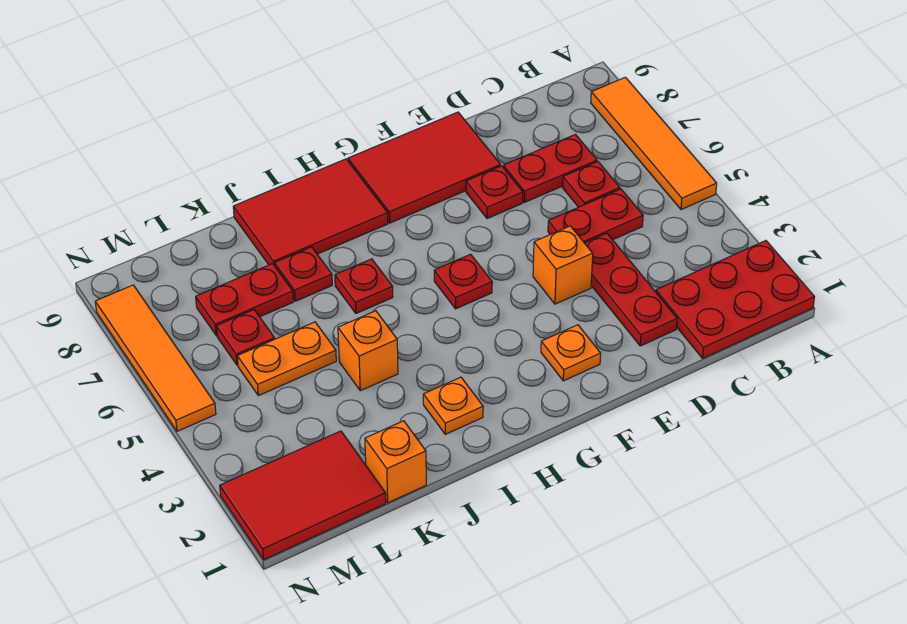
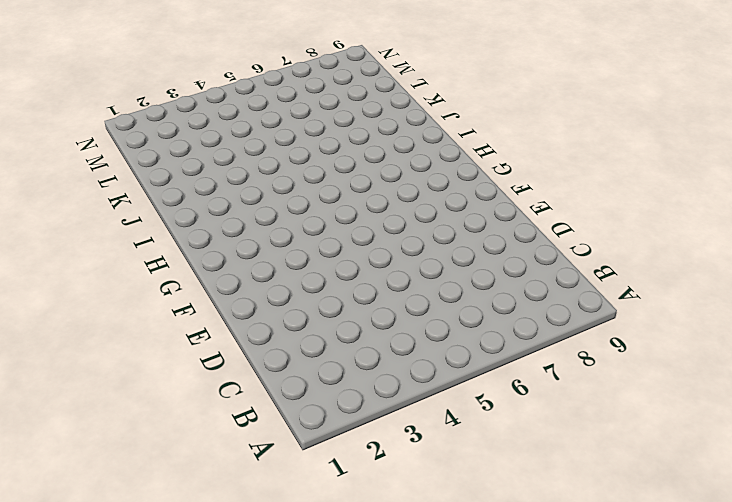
none -> red plate A1:C2 level 1
none -> orange tile A5:A8 level 1
none -> red plate C5:D5 level 1

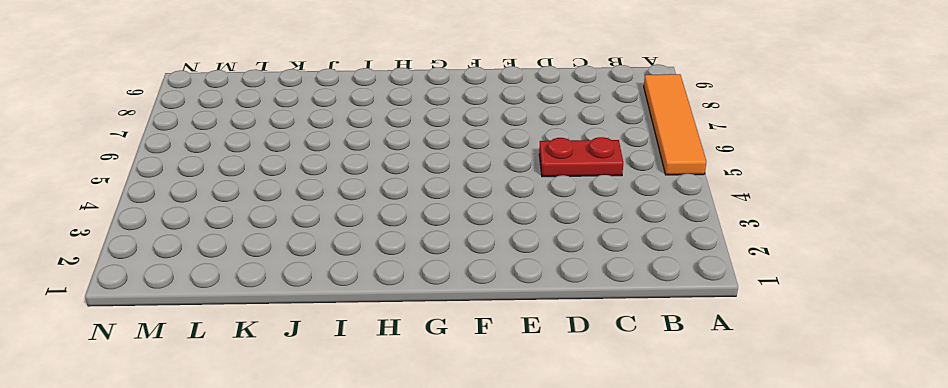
none -> red plate A1:C2 level 1
none -> red plate C6 level 1
none -> red plate C7:D7 level 1

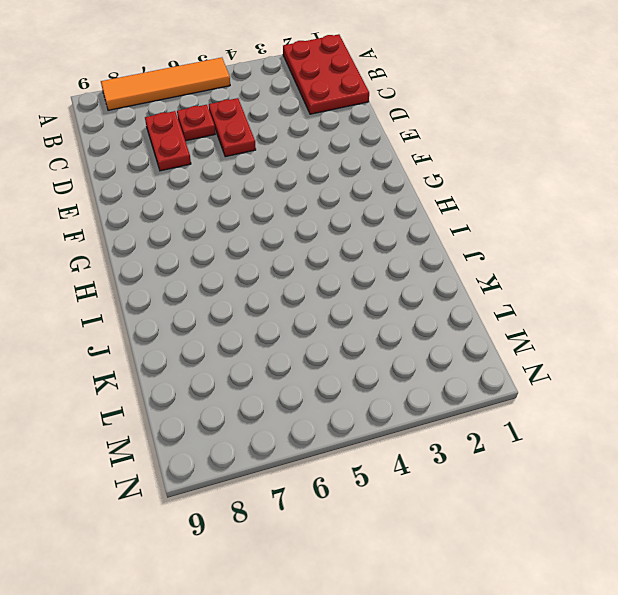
none -> red plate D2:D4 level 1
none -> orange brick E4 level 1
none -> red plate E7 level 1

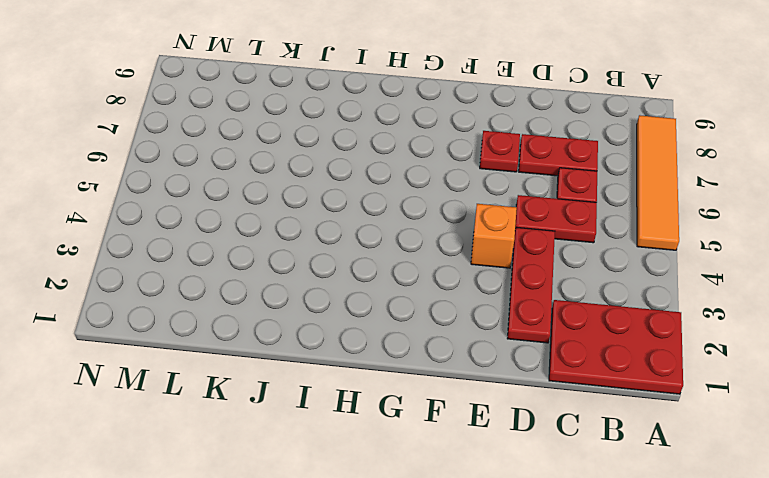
none -> red tile E8:G9 level 1
none -> orange plate F2 level 1
none -> red plate G5 level 1

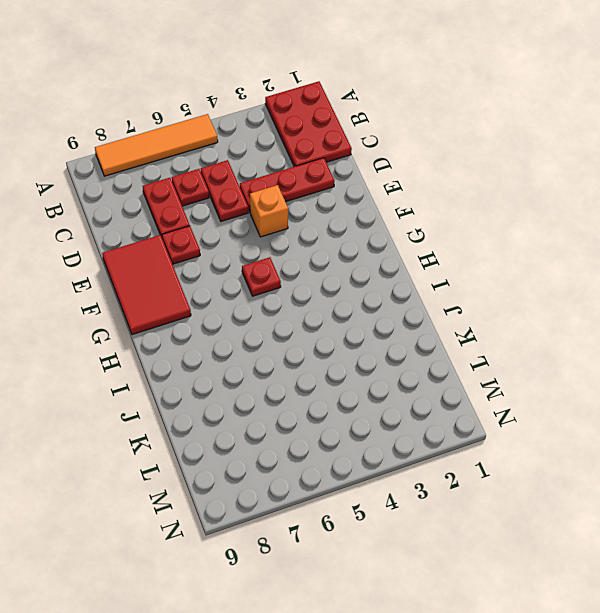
none -> orange plate F2 level 1
none -> red tile H8:J9 level 1
none -> orange plate I2 level 1

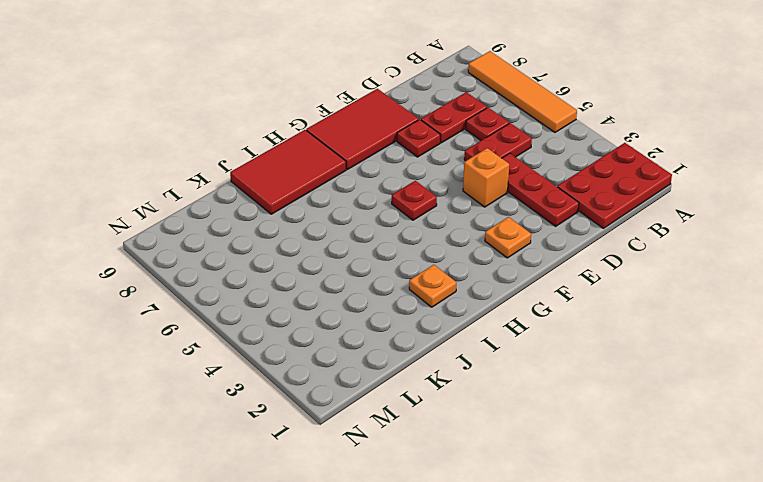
none -> red plate I6 level 1
none -> orange brick J4 level 1
none -> red plate J7 level 1

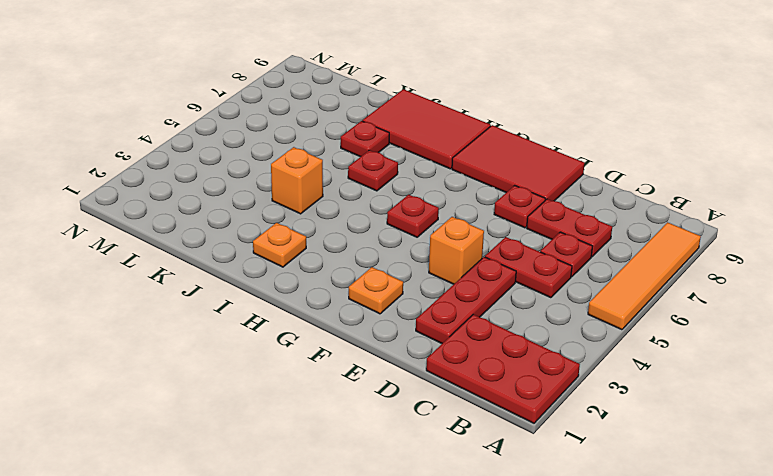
none -> orange brick K1 level 1
none -> orange plate K5:L5 level 1
none -> red plate K7:L7 level 1

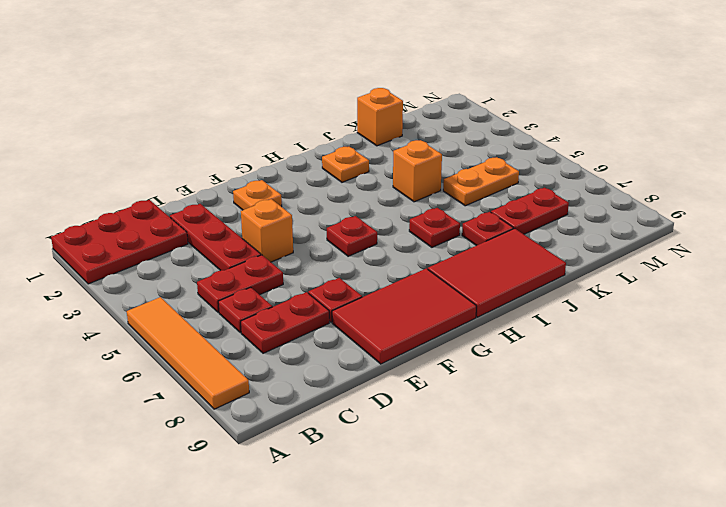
none -> red tile L1:N2 level 1
none -> red plate L6 level 1
none -> orange tile N5:N8 level 1

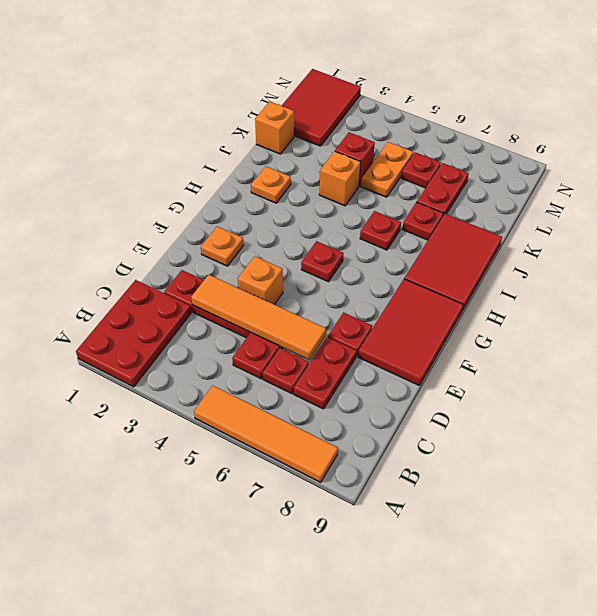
orange tile D3:D6 level 2 -> orange tile N5:N8 level 1
red brick K4 level 1 -> none

